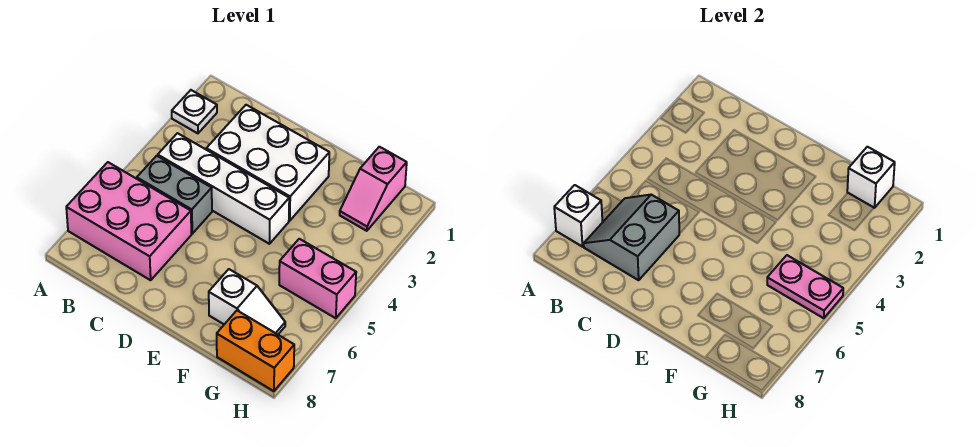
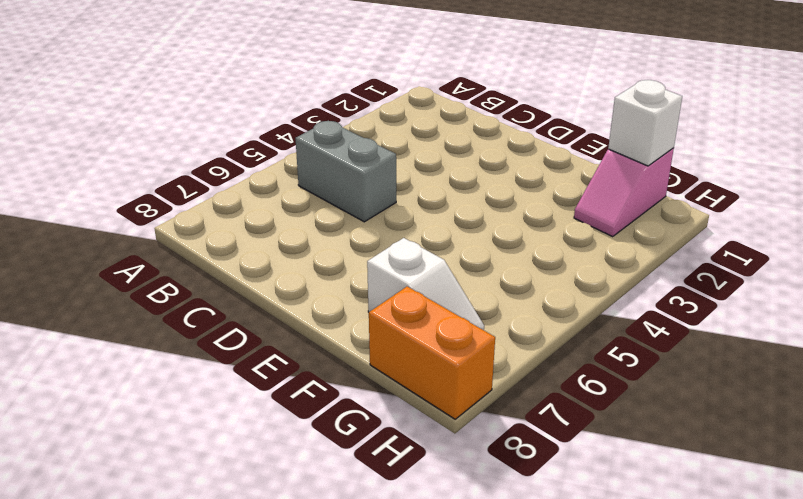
none -> white plate A2 level 1
none -> pink brick A6:C7 level 1
none -> white brick B4:E4 level 1

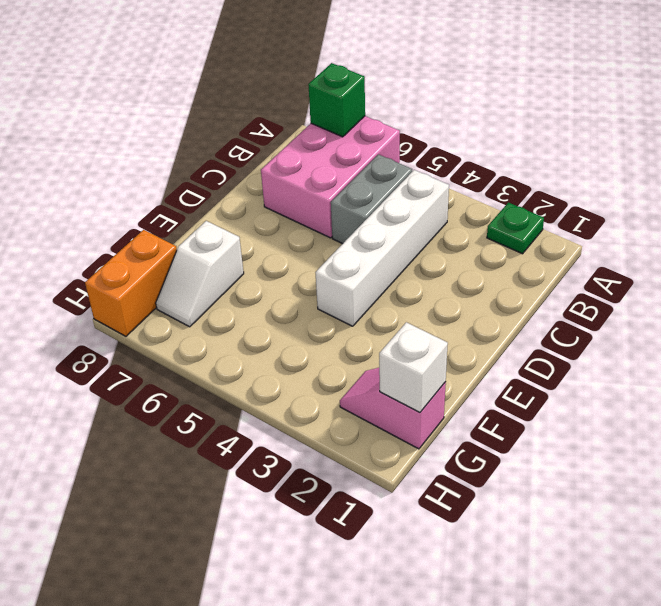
green plate A2 level 1 -> white plate A2 level 1
green brick A7 level 2 -> white brick A7 level 2
none -> white brick C2:E3 level 1
none -> pink brick G5:H5 level 1
none -> grey slope B6:C7 level 2 top C

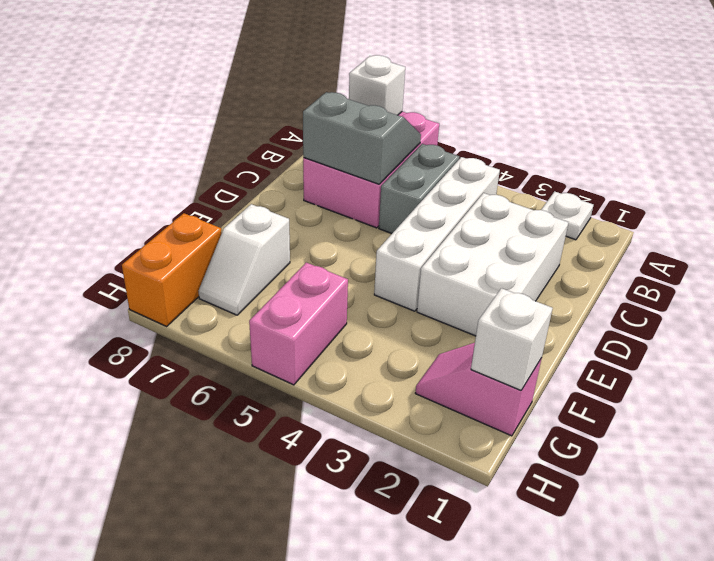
none -> pink plate G5:H5 level 2

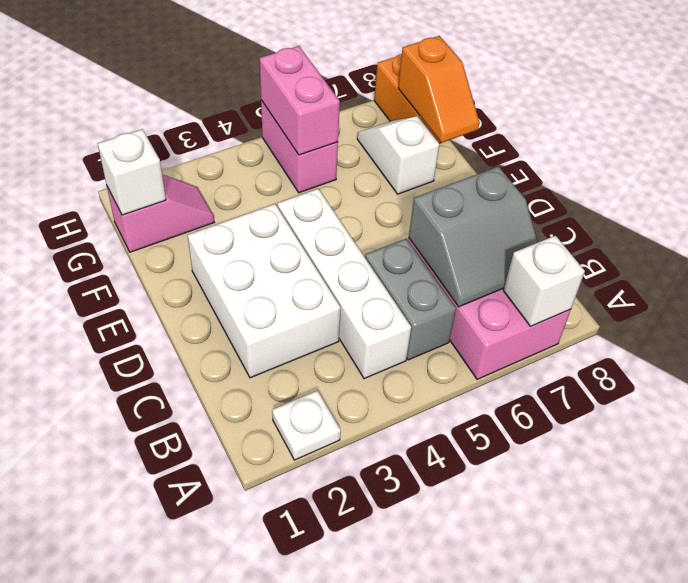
orange slope F8:G8 level 2 top G -> none
pink brick G5:H5 level 2 -> pink plate G5:H5 level 2

